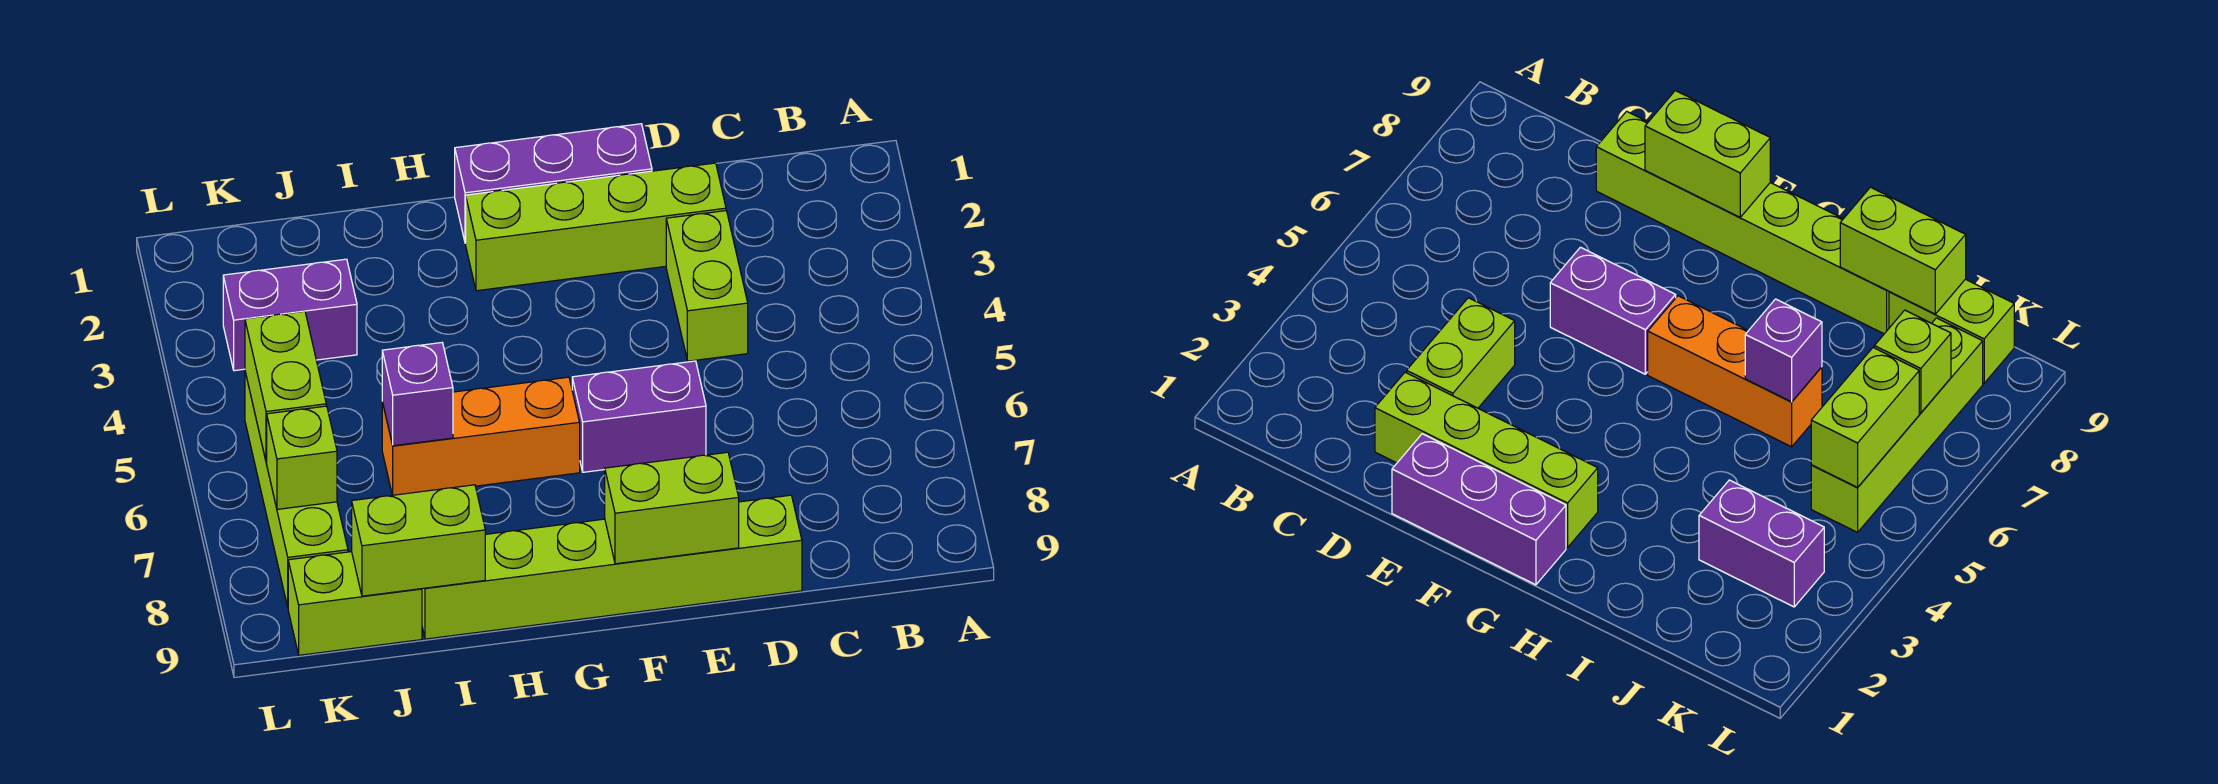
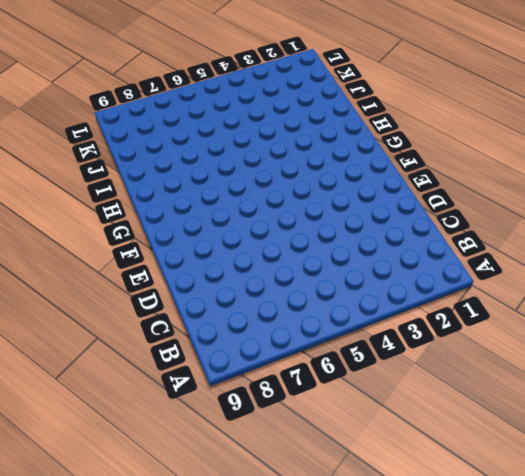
none -> lime brick D2:G2 level 1
none -> lime brick D3:D4 level 1
none -> lime brick D9:I9 level 1

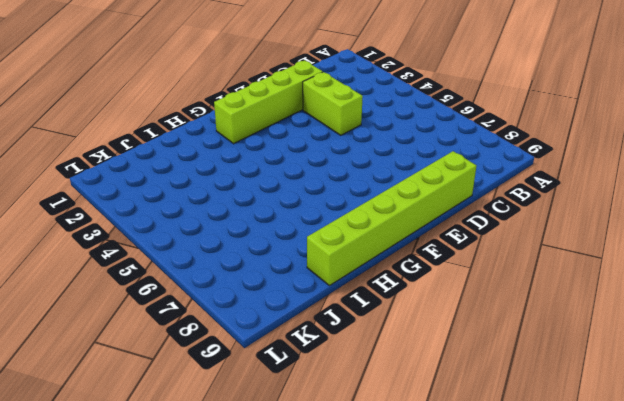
none -> purple brick E1:G1 level 1
none -> purple brick E6:F6 level 1
none -> orange brick G6:I6 level 1

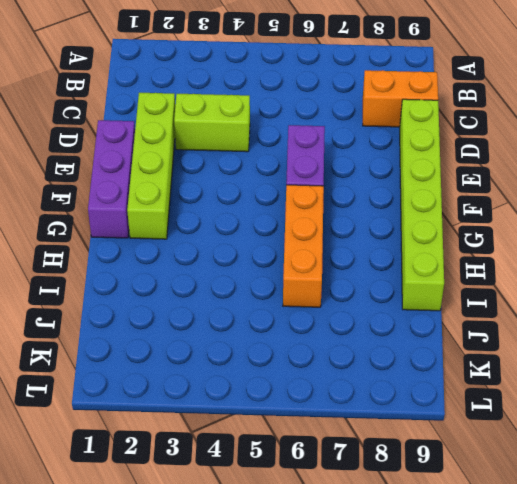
orange brick C8:C9 level 1 -> none
none -> purple brick J3:K3 level 1
none -> lime brick J9:K9 level 1
none -> lime brick K5:K8 level 1

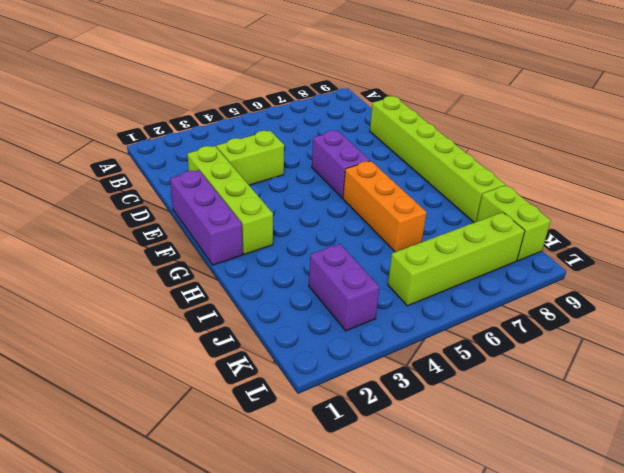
none -> lime brick E9:F9 level 2
none -> purple brick I6 level 2
none -> lime brick I9:J9 level 2

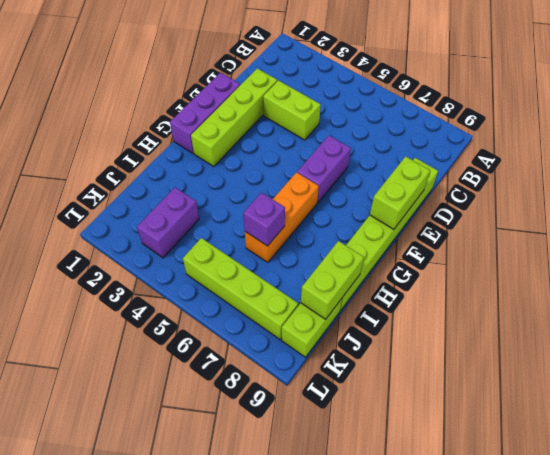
none -> lime brick K5:K6 level 2
none -> lime brick K7 level 2

